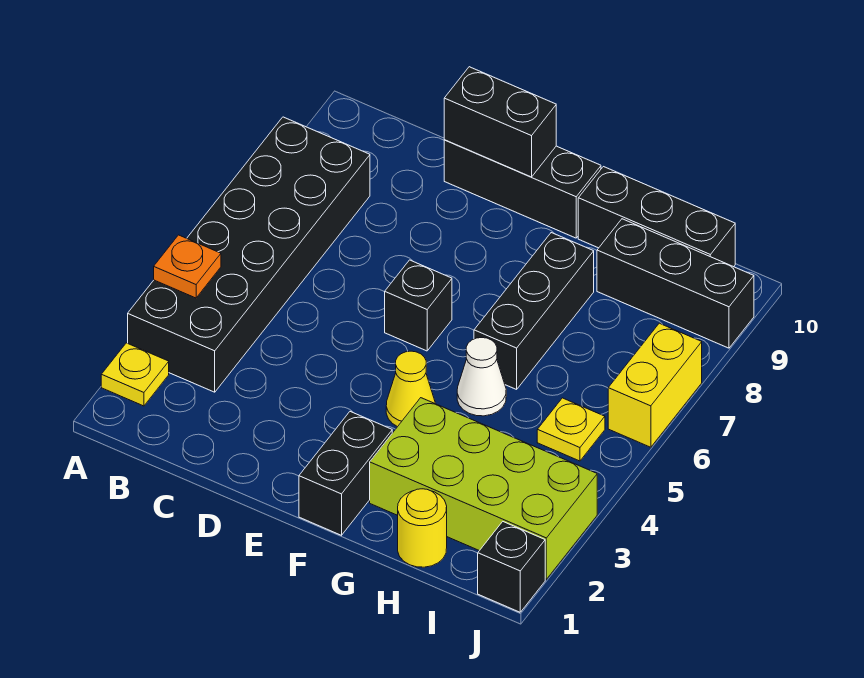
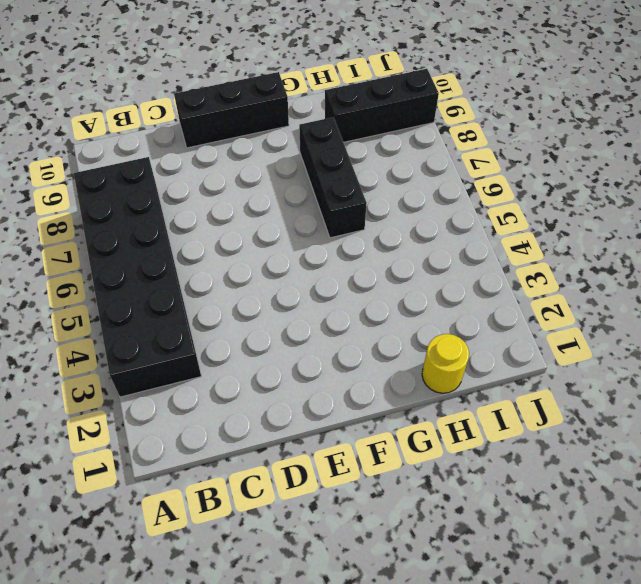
none -> yellow plate A2 level 1
none -> black brick E6 level 1
none -> black brick F1:F2 level 1

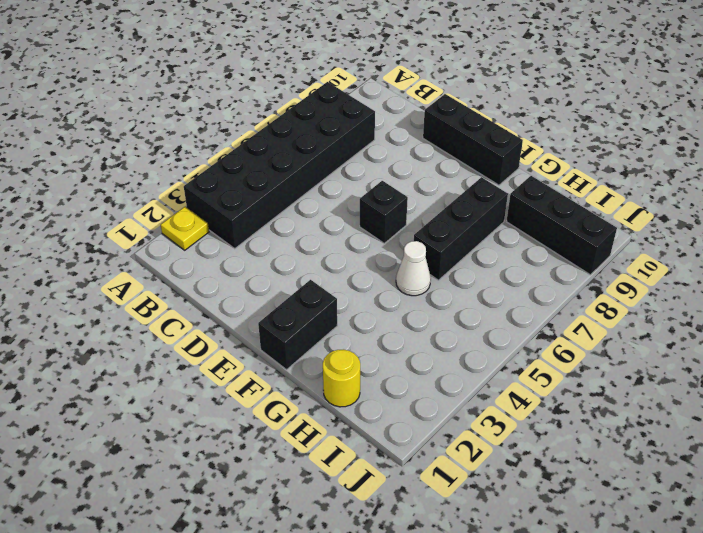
none -> yellow cone F4 level 1
none -> lime brick G2:J3 level 1
none -> black brick G10:I10 level 1

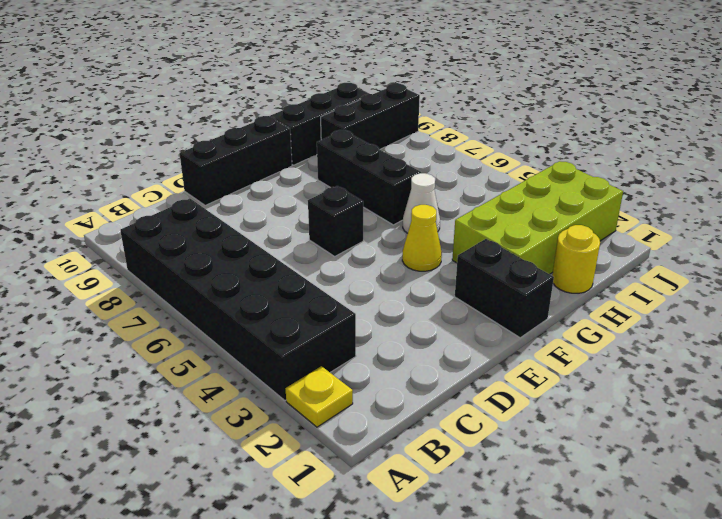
none -> yellow plate I5 level 1
none -> black brick J1 level 1
none -> yellow brick J6:J7 level 1

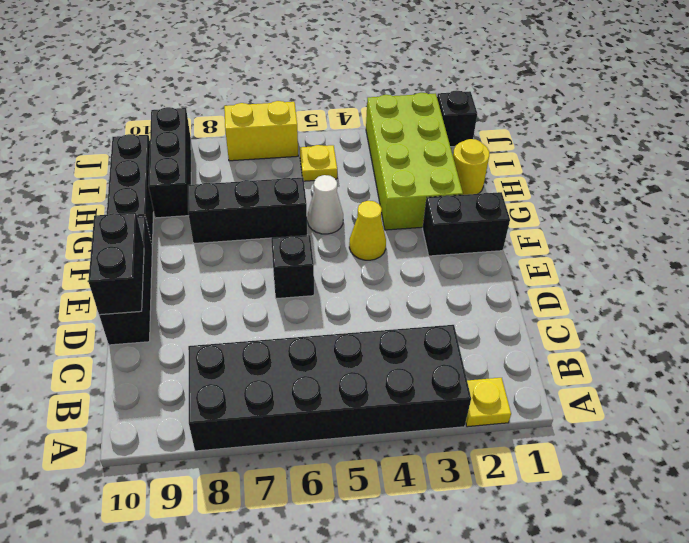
none -> orange plate A4 level 2

